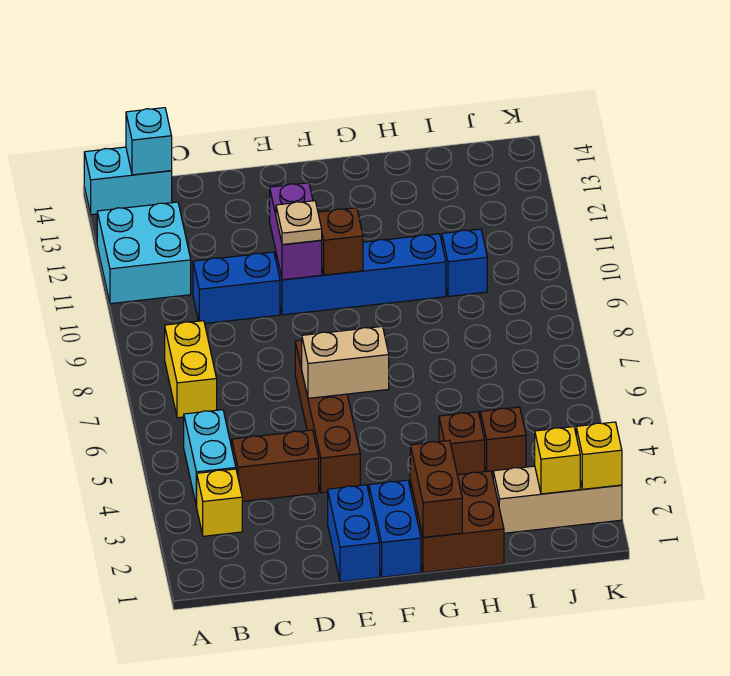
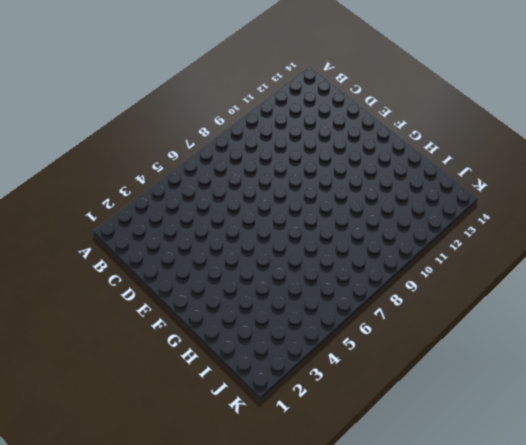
none -> cyan brick A11:B12 level 1
none -> cyan brick A14:B14 level 1
none -> yellow brick B3 level 1

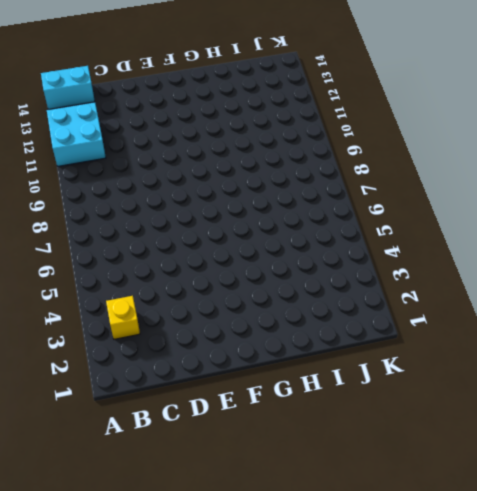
none -> cyan brick B4:B5 level 1
none -> yellow brick B7:B8 level 1
none -> brown brick C4:D4 level 1

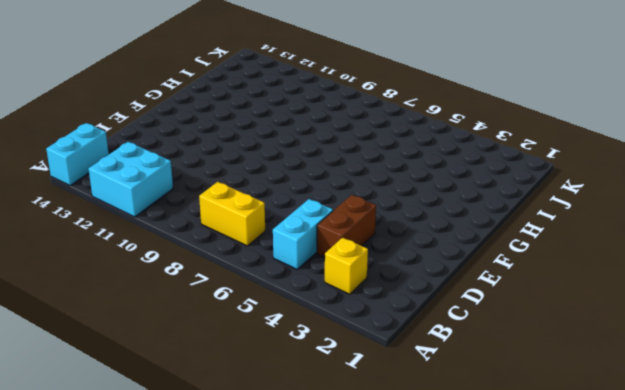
cyan brick B5:C5 level 1 -> cyan brick B4:B5 level 1
none -> blue brick C10:D10 level 1
none -> blue brick E1:E2 level 1
none -> brown brick E4:E7 level 1

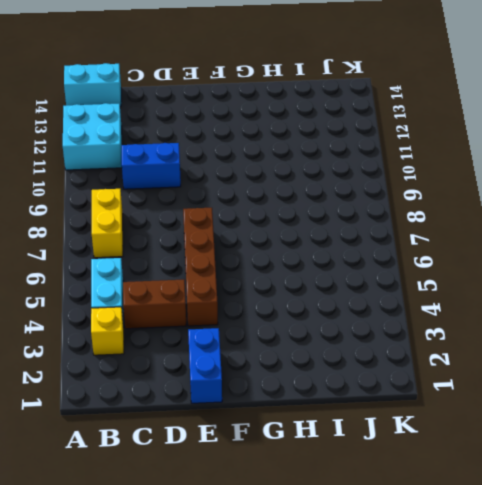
none -> blue brick E10:H10 level 1
none -> blue brick F1:F2 level 1
none -> brown brick G1:H2 level 1

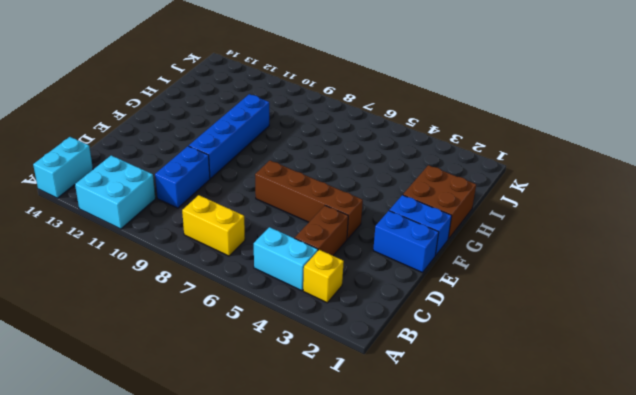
none -> brown brick H4 level 1
none -> tan brick I2:K2 level 1
none -> brown brick I4 level 1

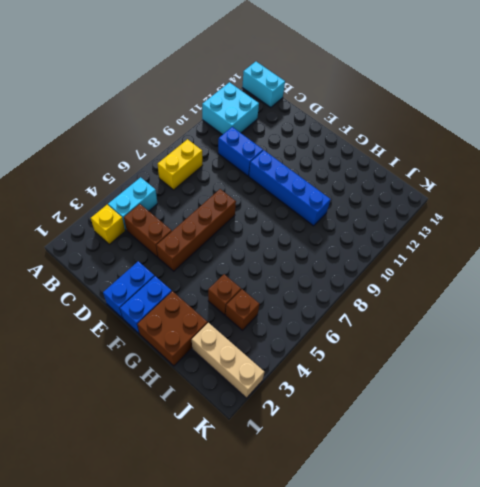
none -> blue brick I10 level 1
none -> cyan brick B14 level 2
none -> tan brick E6:F6 level 2

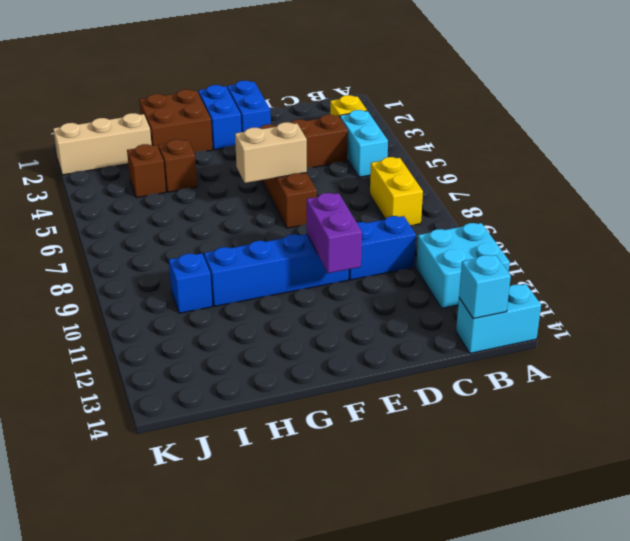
none -> brown brick F10 level 2
none -> brown brick G1:G2 level 2
none -> yellow brick J2 level 2

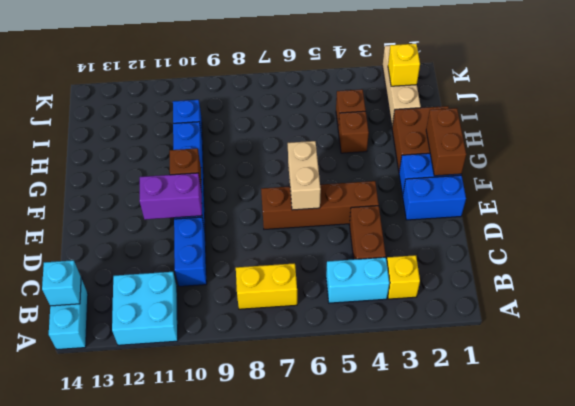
brown brick F1:G1 level 2 -> brown brick G1:G2 level 2
none -> yellow brick K2 level 2
none -> tan plate E10 level 3

